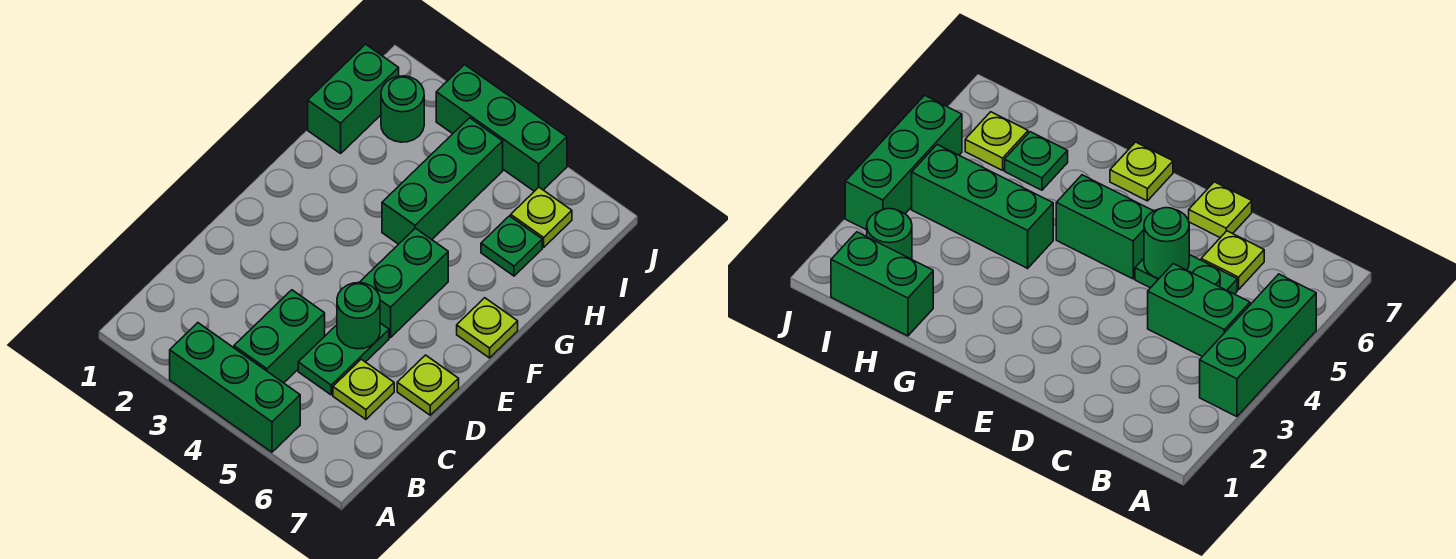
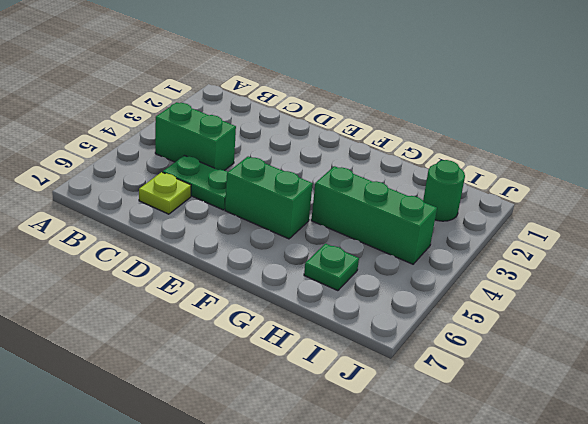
none -> green brick A3:A5 level 1
none -> lime plate D7 level 1
none -> lime plate F7 level 1

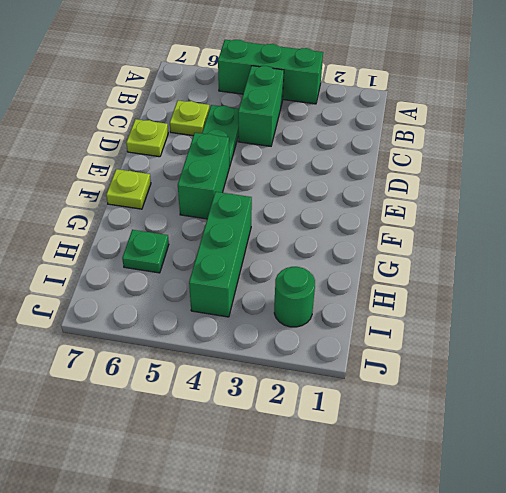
none -> green brick H1:I1 level 1
none -> lime plate I6 level 1
none -> green brick J3:J5 level 1

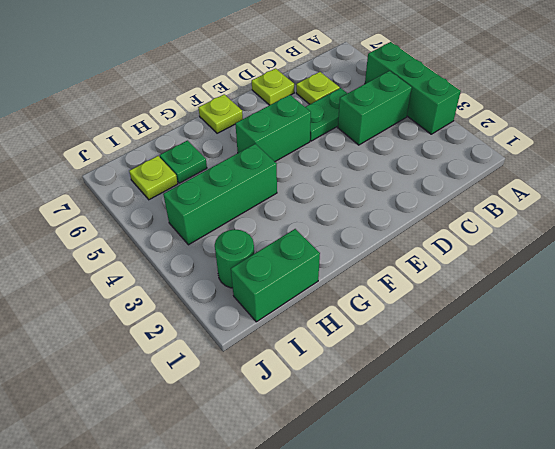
none -> green brick J3:J5 level 1
none -> green round brick D5 level 2

